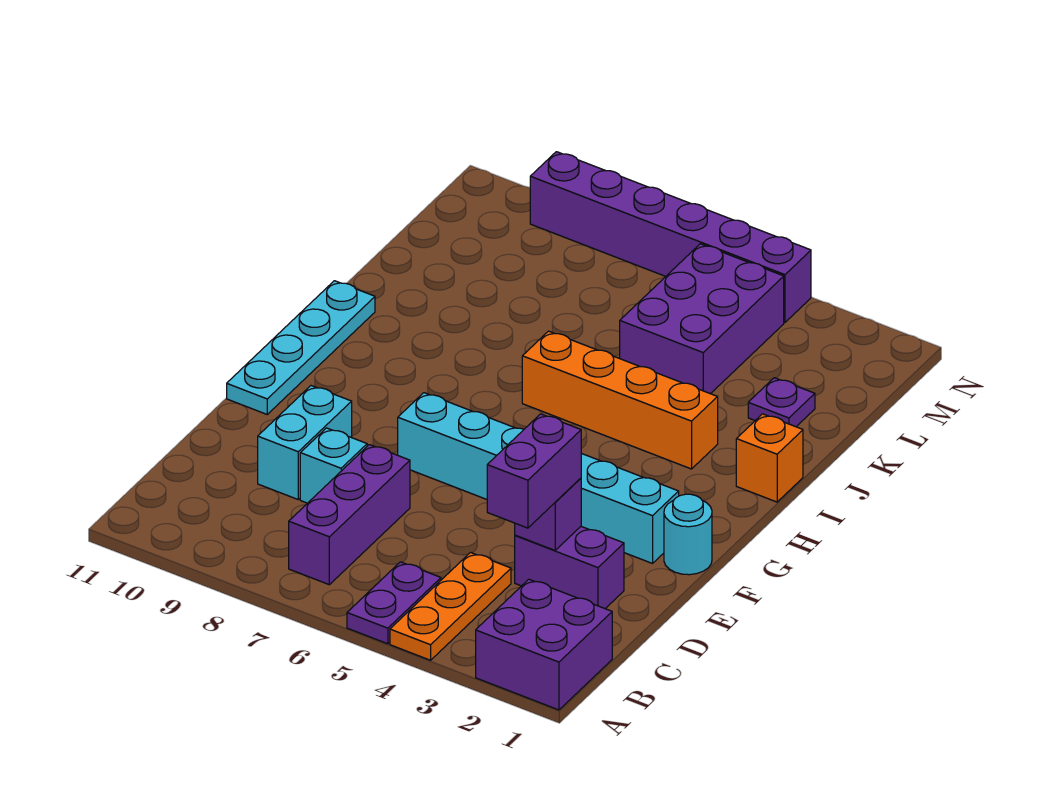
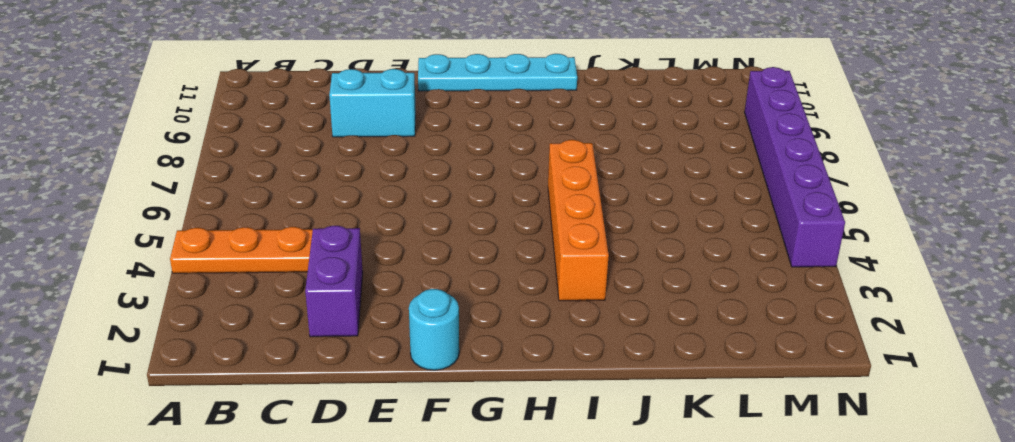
none -> purple brick A1:B2 level 1
none -> purple plate A5:B5 level 1
none -> purple brick B7:D7 level 1

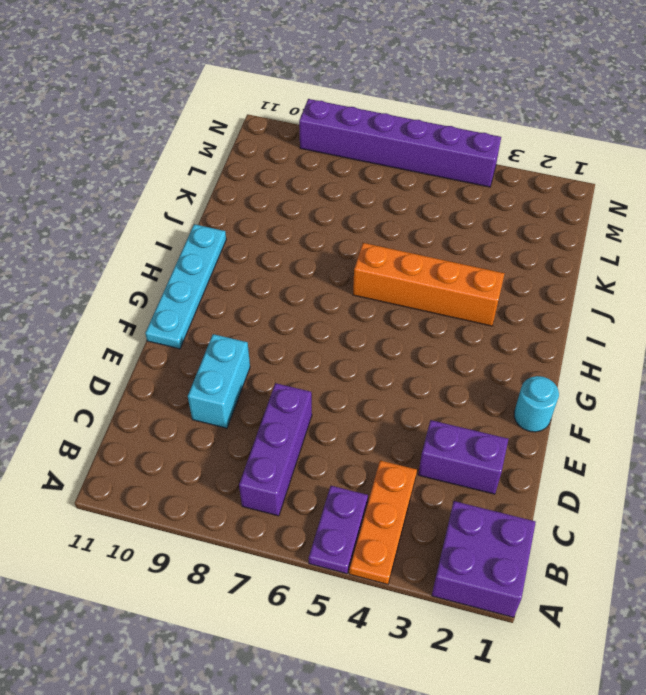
none -> cyan brick D8 level 1
none -> cyan brick F2:F7 level 1
none -> orange brick I1 level 1

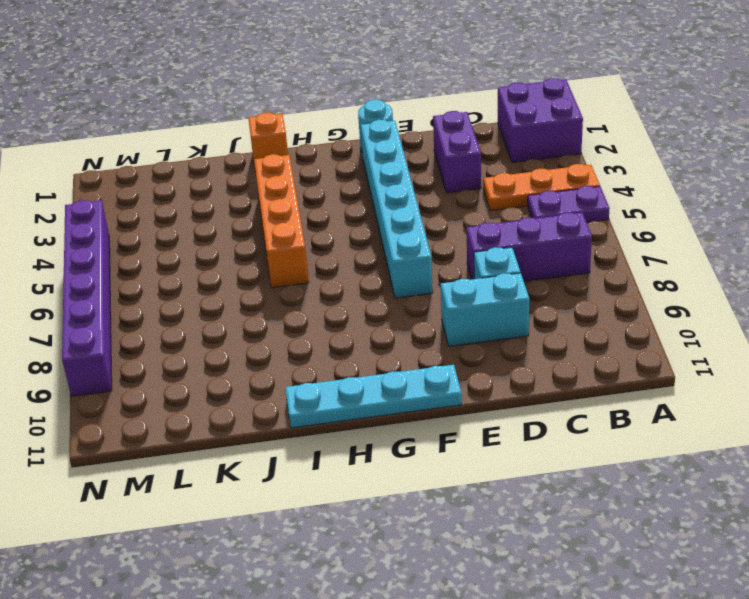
none -> purple plate K2 level 1
none -> purple brick K4:M5 level 1
none -> purple brick D3 level 2

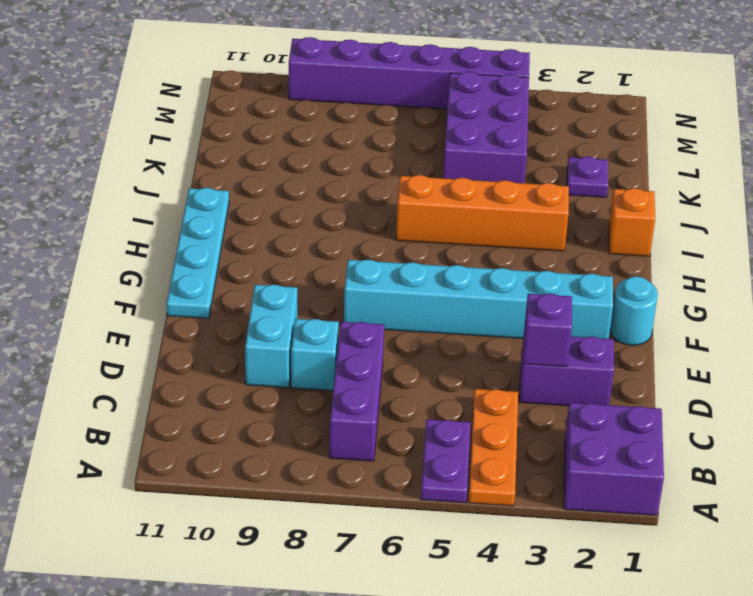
none -> purple brick C3:D3 level 3

